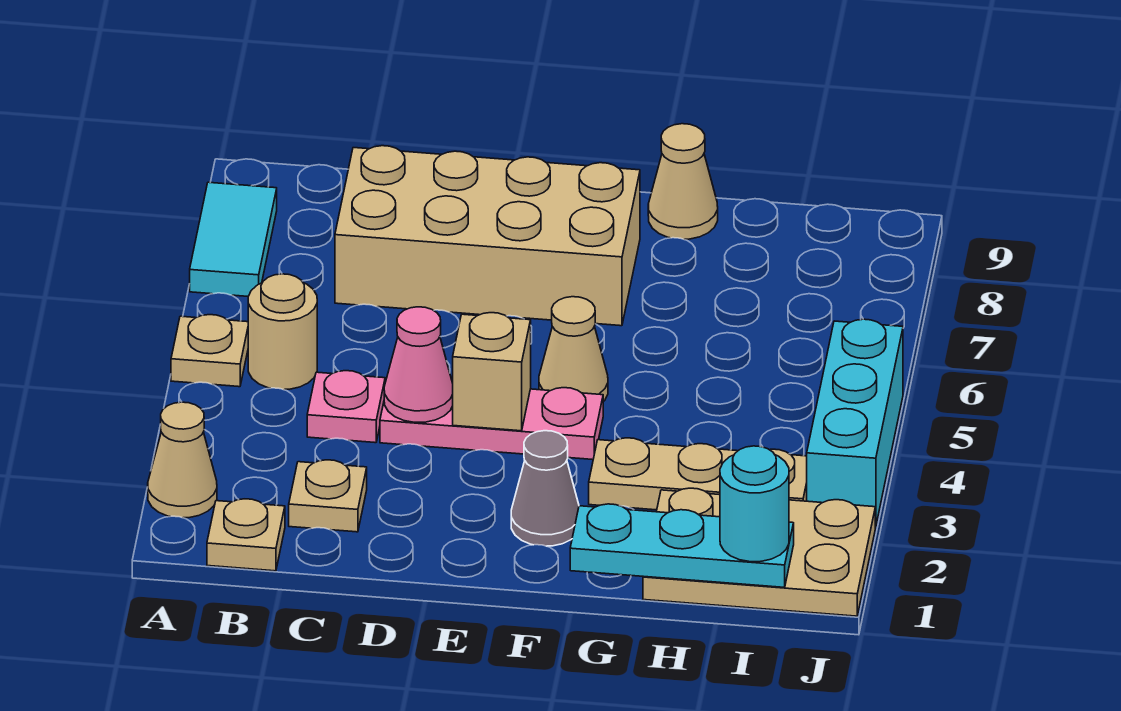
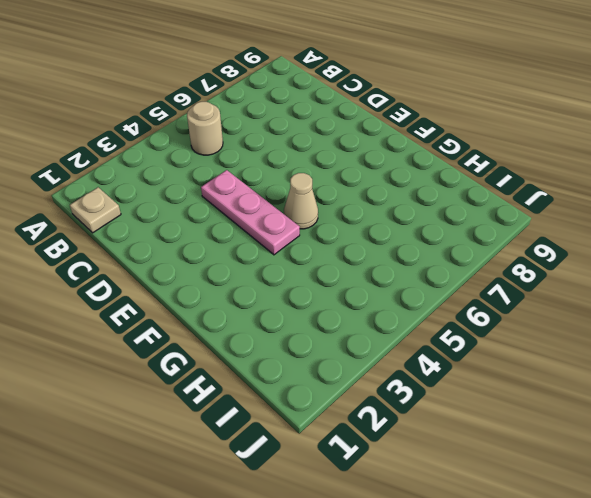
none -> tan cone A2 level 1
none -> tan plate A5 level 1
none -> cyan tile A7:A8 level 1

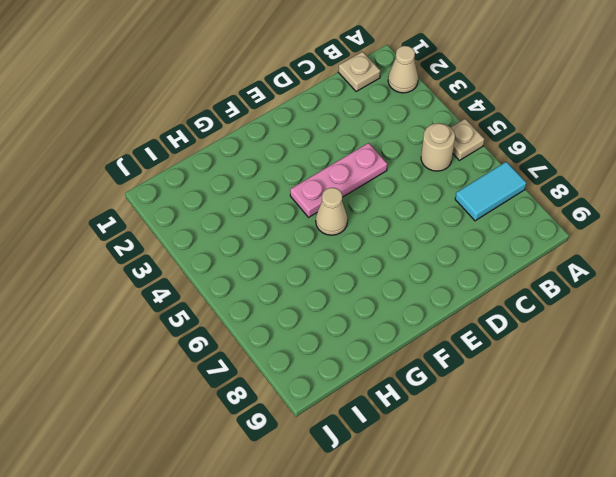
cyan tile A7:B7 level 1 -> cyan tile A7:A8 level 1
none -> tan plate C2 level 1
none -> pink plate C4 level 1
none -> tan brick C7:F8 level 1

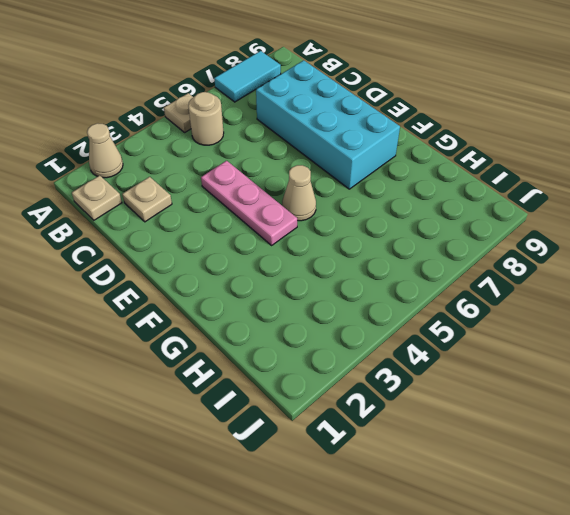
cyan brick C7:F8 level 1 -> tan brick C7:F8 level 1
none -> pink plate C4 level 1
none -> grey cone F2 level 1
none -> tan plate G3:I3 level 1

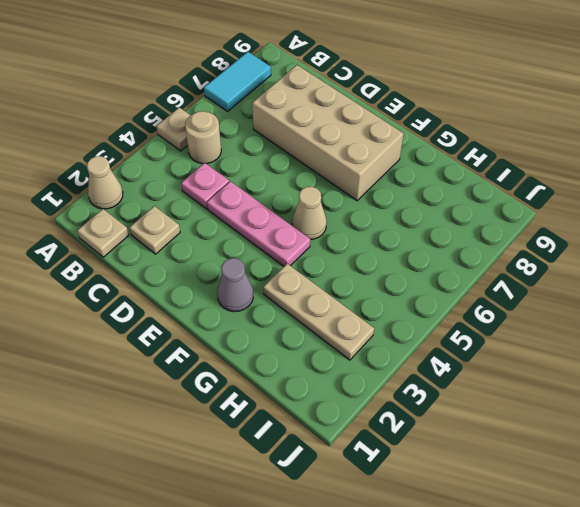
none -> tan cone G9 level 1
none -> tan plate H1:J2 level 1
none -> cyan brick J3:J5 level 1

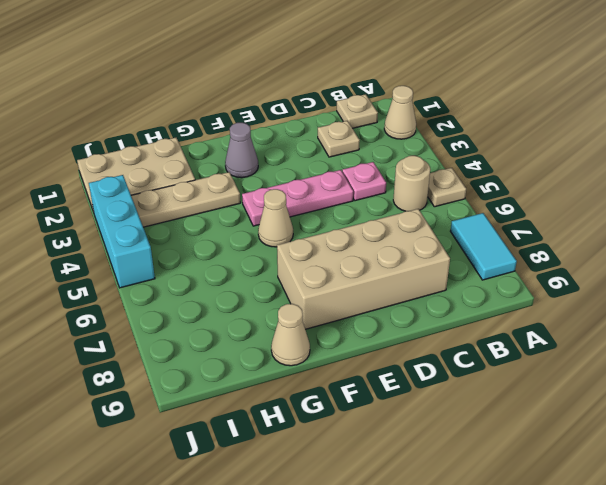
none -> pink cone D4 level 2
none -> tan brick E4 level 2
none -> cyan plate G1:I1 level 2

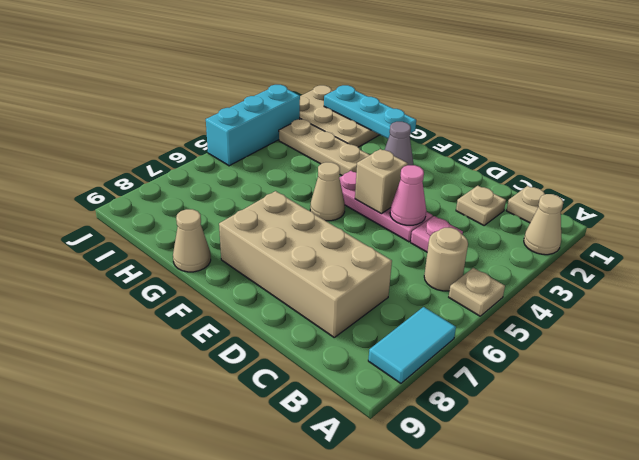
none -> cyan round brick I1 level 3

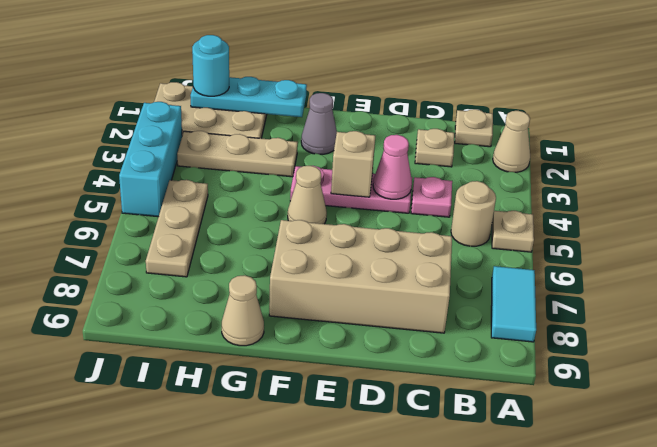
tan plate I5:I7 level 1 -> none

